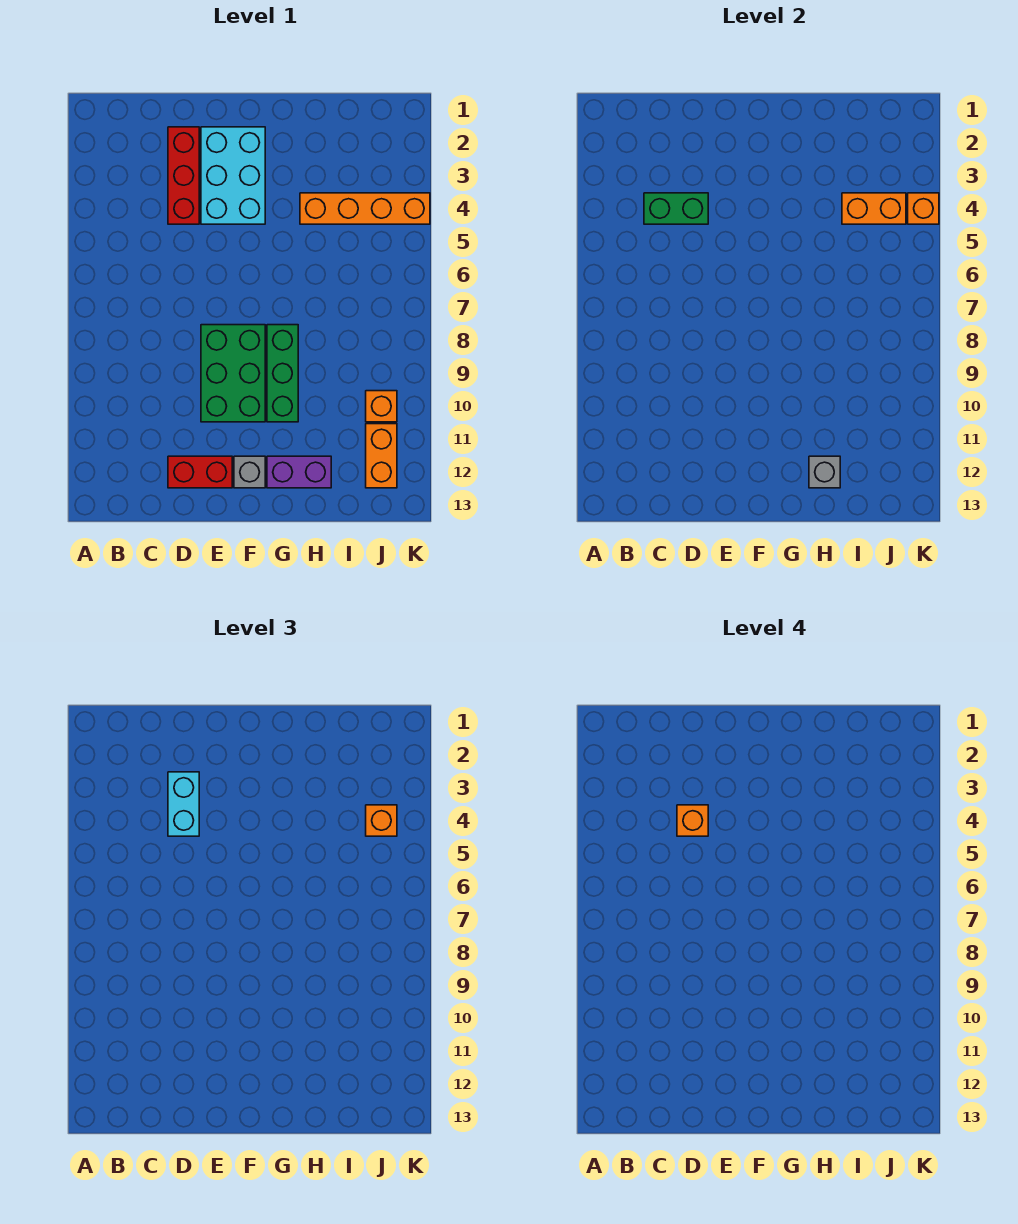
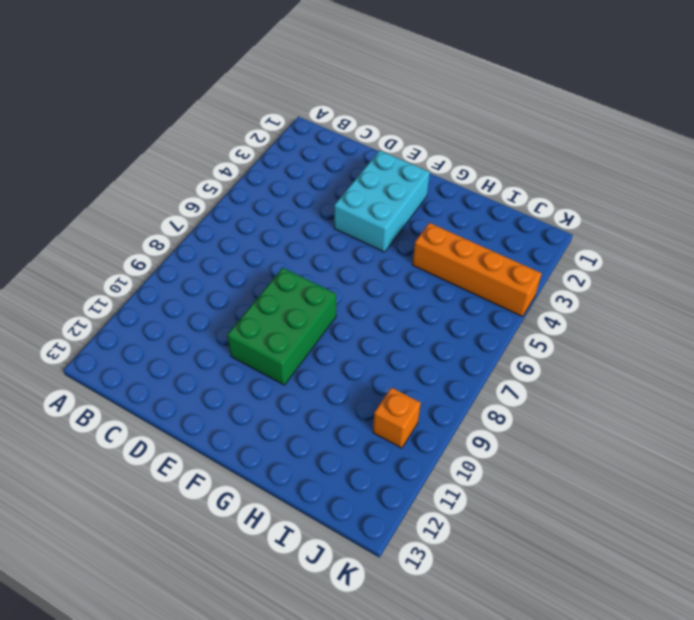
none -> red brick D2:D4 level 1
none -> red brick D12:E12 level 1
none -> grey brick F12 level 1

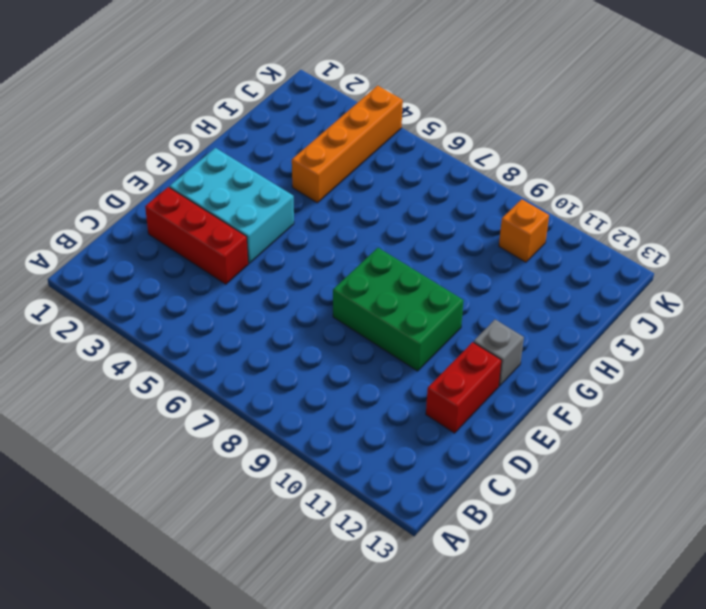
none -> green brick G8:G10 level 1
none -> purple brick G12:H12 level 1
none -> orange brick J11:J12 level 1

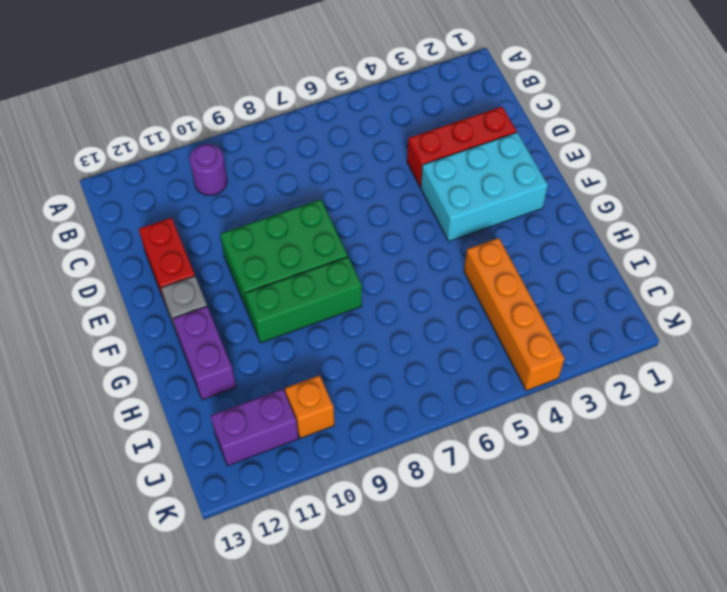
purple round brick B10 level 1 -> none
purple brick J11:J12 level 1 -> orange brick J11:J12 level 1
none -> green brick C4:D4 level 2
none -> grey brick H12 level 2
none -> orange brick I4:J4 level 2

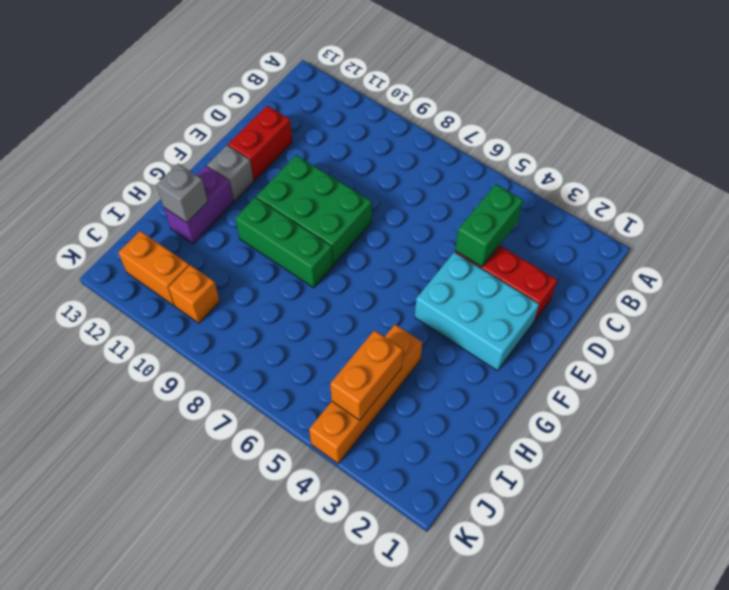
none -> orange brick K4 level 2
none -> cyan brick D3:D4 level 3
none -> orange brick J4 level 3

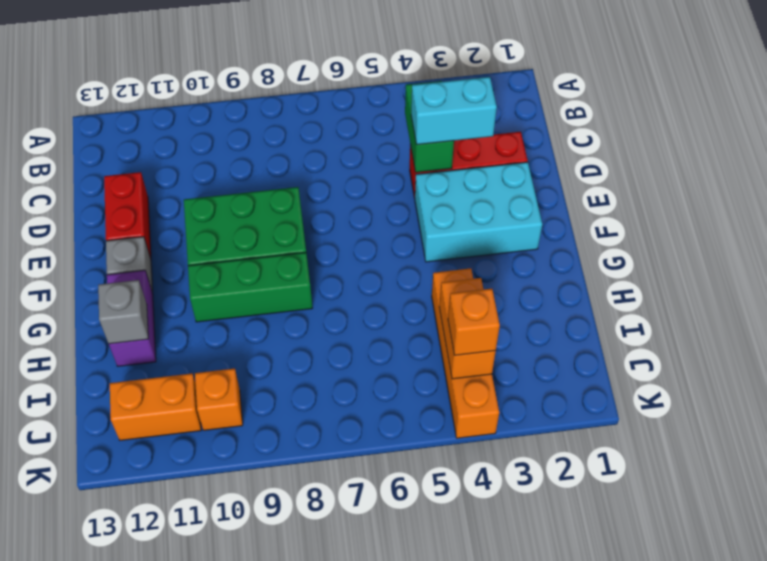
none -> orange brick K4 level 2
none -> orange brick D4 level 4

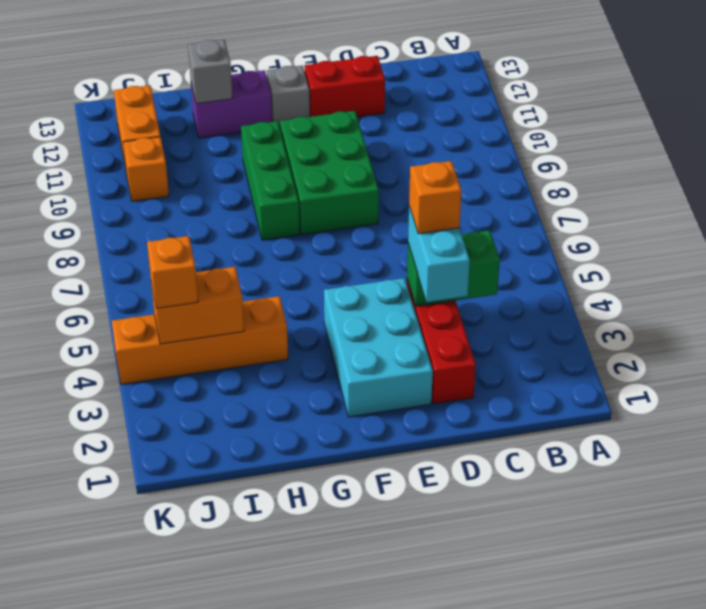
none -> orange brick K4 level 2

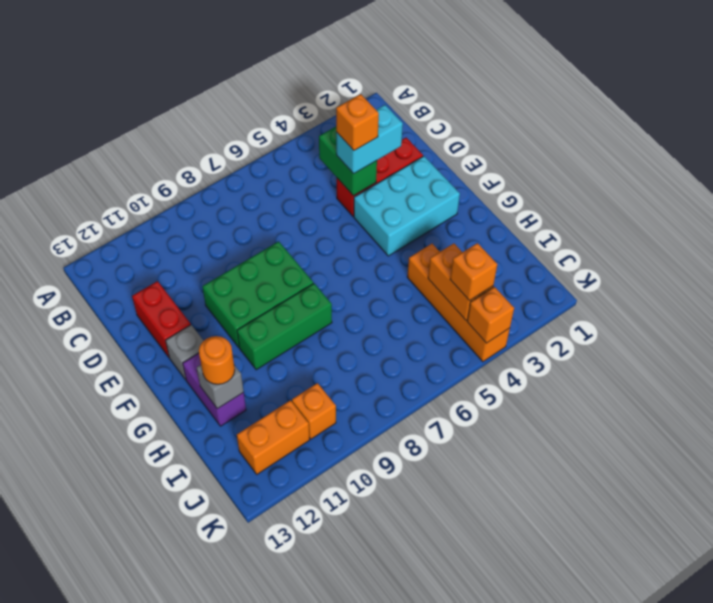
orange round brick H12 level 3 -> none

